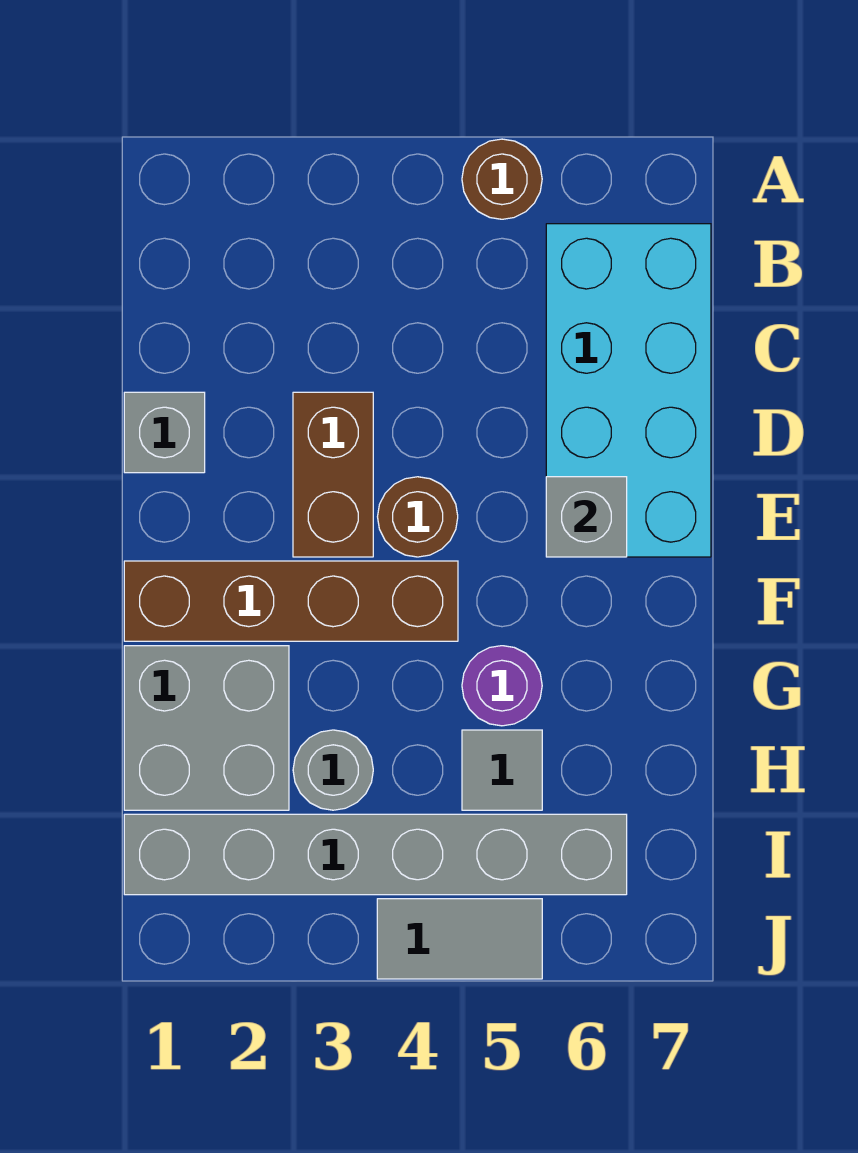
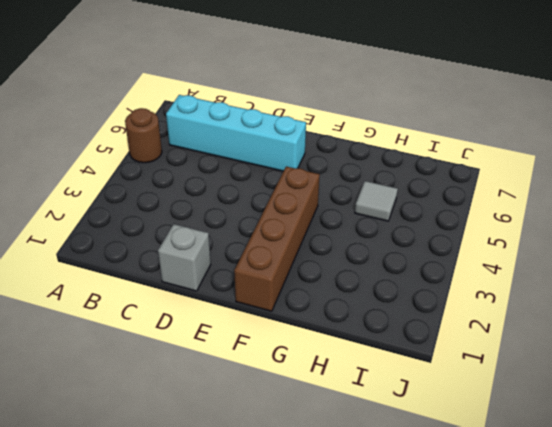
cyan brick B6:E6 level 1 -> cyan brick B6:E7 level 1
none -> brown brick D3:E3 level 1
none -> brown round brick E4 level 1
none -> grey brick G1:H2 level 1

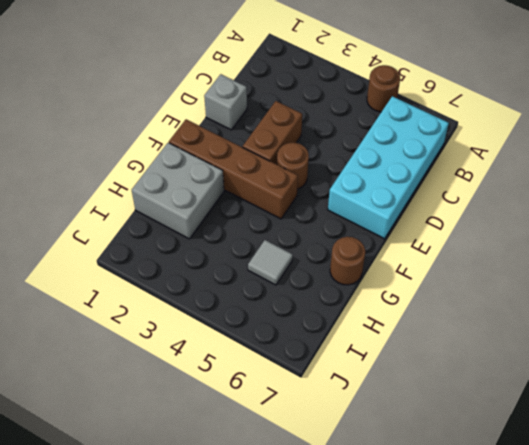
brown round brick G7 level 1 -> none
none -> purple round brick G5 level 1
none -> grey round brick H3 level 1
none -> grey brick I1:I6 level 1

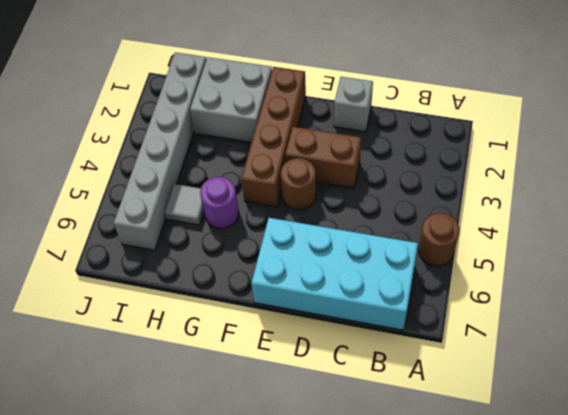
none -> grey round brick H3 level 1
none -> grey tile J4:J5 level 1
none -> grey brick E6 level 2

